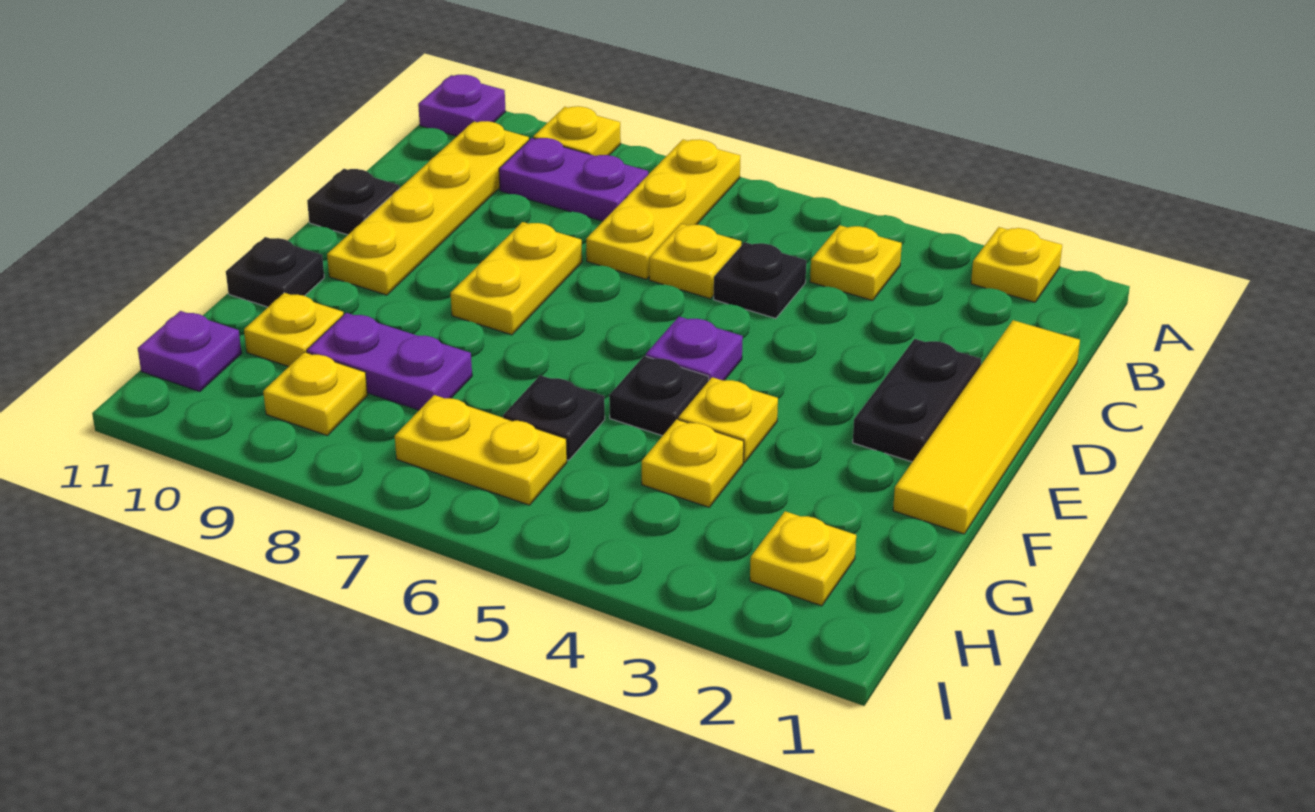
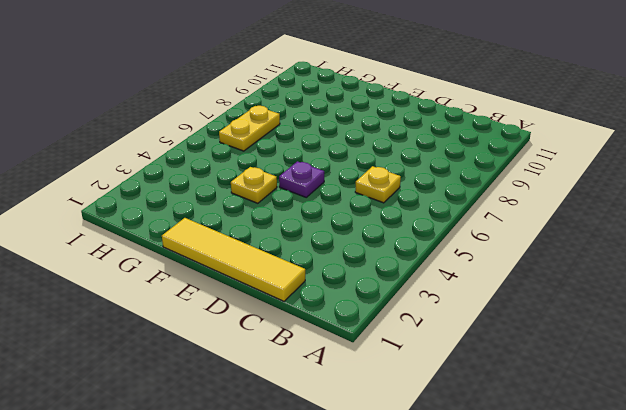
none -> yellow plate A2 level 1
none -> yellow plate A7:C7 level 1
none -> yellow plate A9 level 1

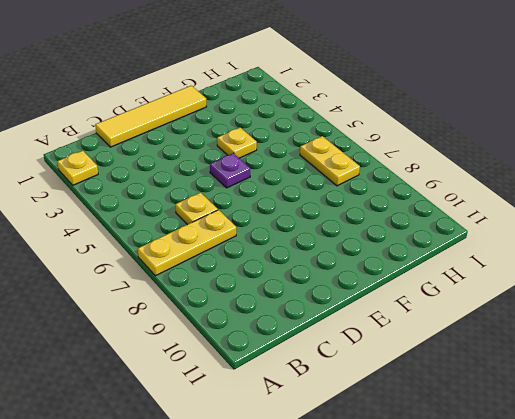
none -> yellow plate A9 level 1
none -> purple plate A11 level 1
none -> yellow plate B4 level 1

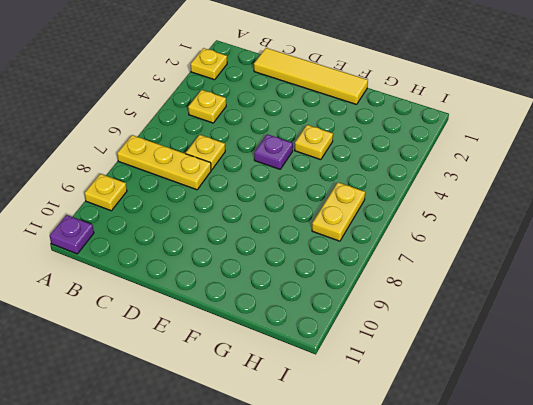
none -> purple plate B8:B9 level 1
none -> yellow plate B10:E10 level 1
none -> black plate C5 level 1

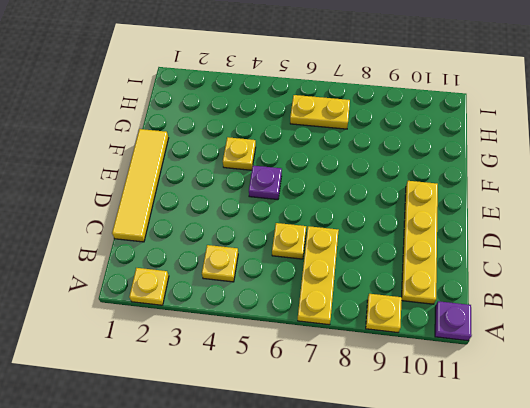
none -> purple plate B8:B9 level 1
none -> black plate C5 level 1
none -> black plate D2:E2 level 1

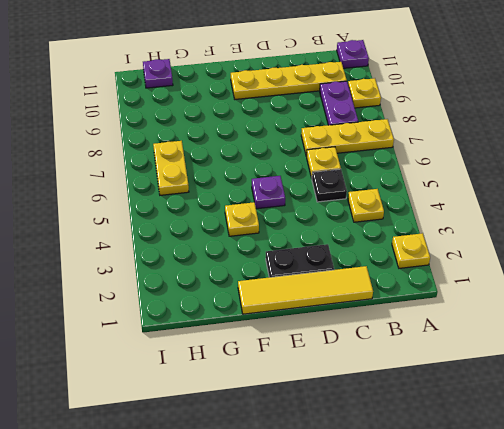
none -> yellow plate D8:E8 level 1
none -> black plate D11 level 1
none -> black plate F5 level 1

